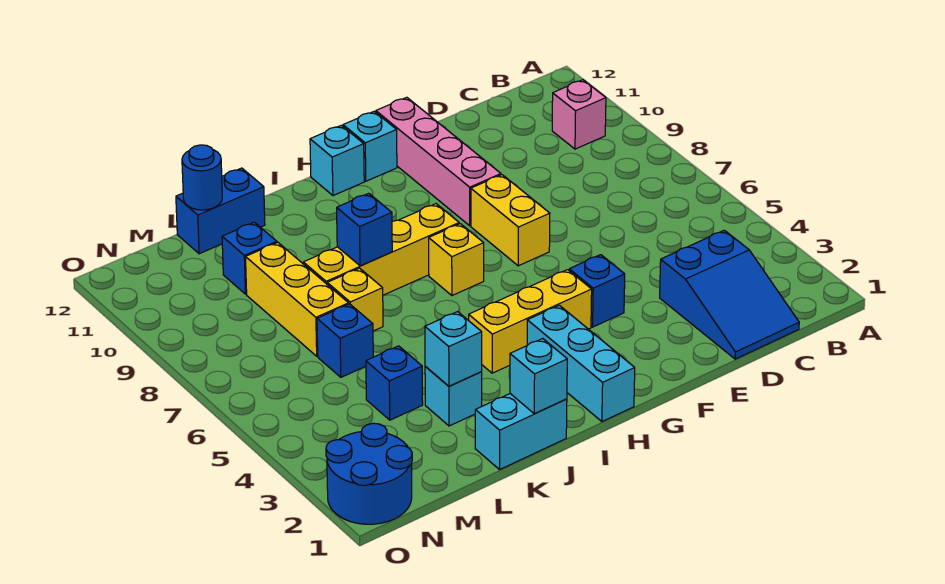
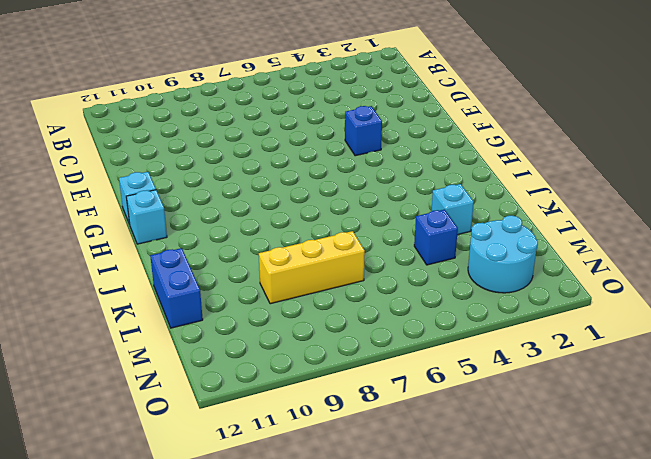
cyan round brick M2:N3 level 1 -> blue round brick N1:O2 level 1
none -> pink brick B10 level 1
none -> blue slope C1:D3 level 1 top 3
none -> yellow brick F7:F8 level 1

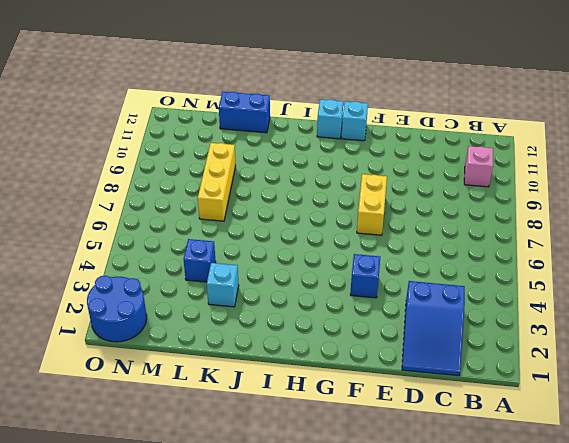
none -> pink brick F9:F12 level 1
none -> yellow brick G4:I4 level 1
none -> cyan brick H1:H3 level 1

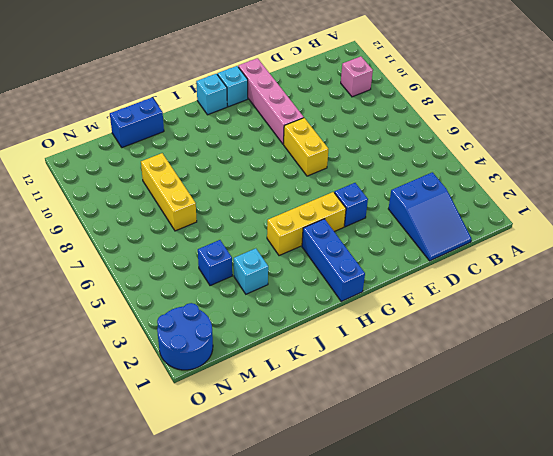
blue brick H1:H3 level 1 -> cyan brick H1:H3 level 1
none -> yellow brick H7 level 1
none -> yellow brick H8:K8 level 1
none -> cyan brick J1:K1 level 1

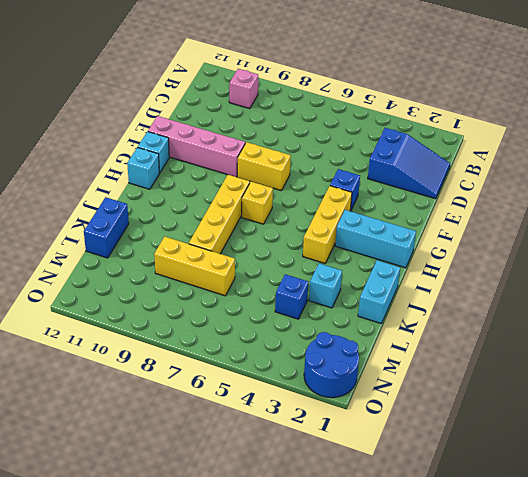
none -> yellow brick K7 level 1
none -> blue brick L6 level 1
none -> blue brick L10 level 1

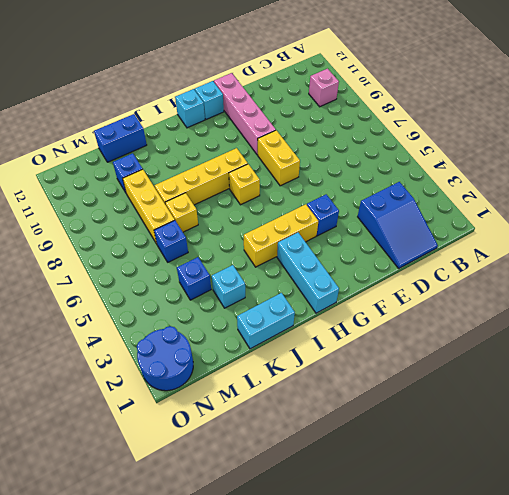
none -> cyan brick J1 level 2
none -> blue brick J8 level 2
none -> cyan brick K3 level 2

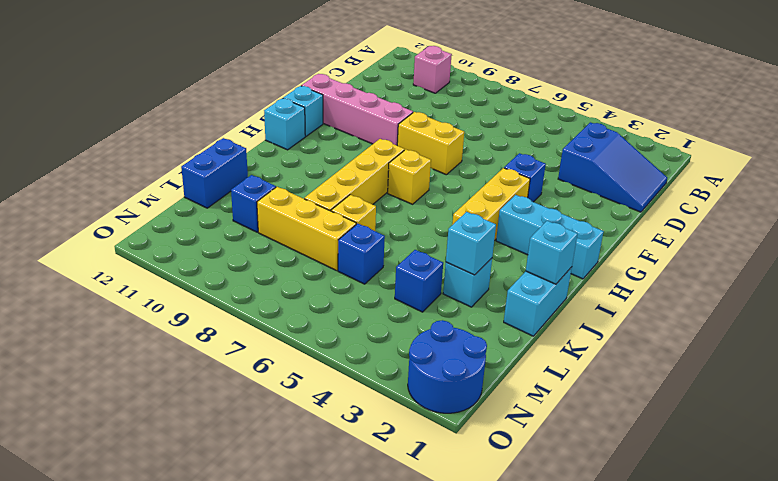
none -> blue brick J8 level 2
none -> blue round brick L12 level 2

